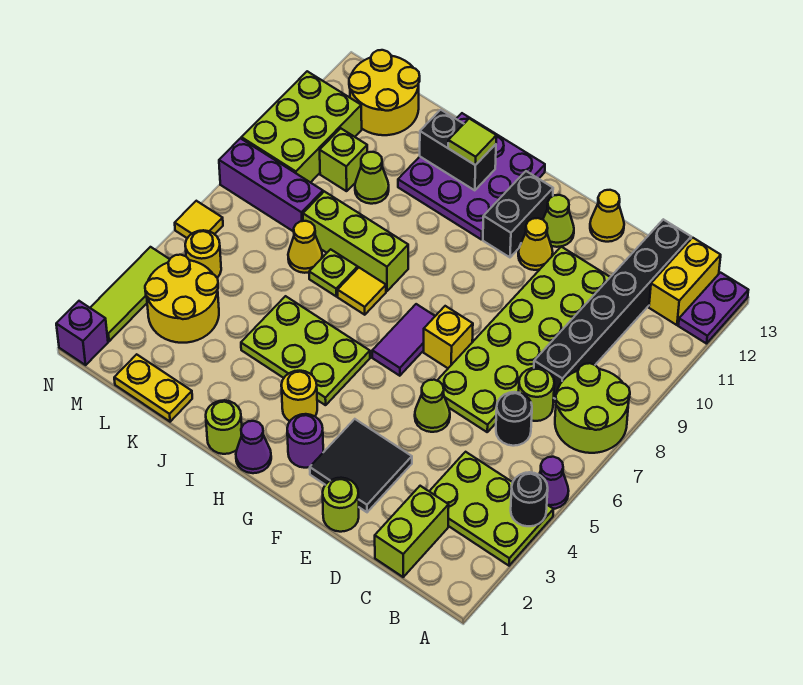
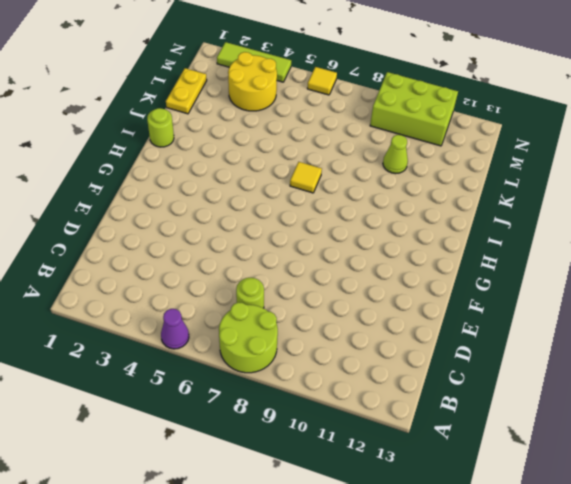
none -> lime plate A3:C4 level 1
none -> purple plate A12:A13 level 1
none -> yellow brick B12:B13 level 1
none -> lime brick C1:C2 level 1

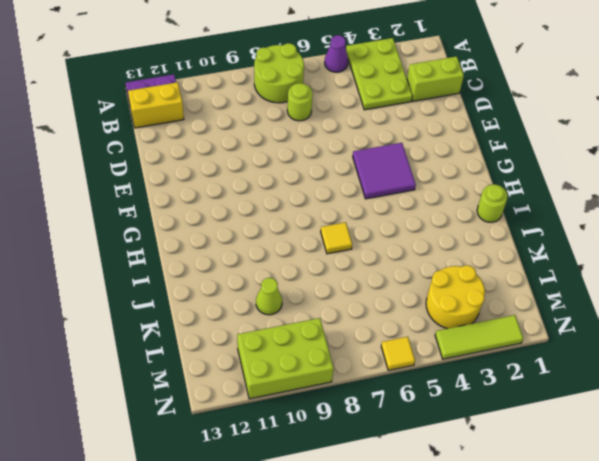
purple tile F4:G5 level 1 -> none
none -> black round brick C6 level 1
none -> black brick C8:C13 level 1
none -> lime plate D6:E11 level 1
none -> lime round brick E1 level 1

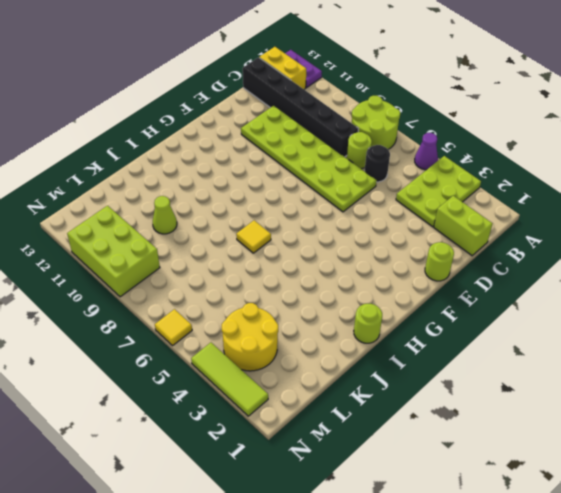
none -> black tile E2:F3 level 1
none -> lime cone E5 level 1
none -> yellow cone E13 level 1
none -> yellow brick F7 level 1

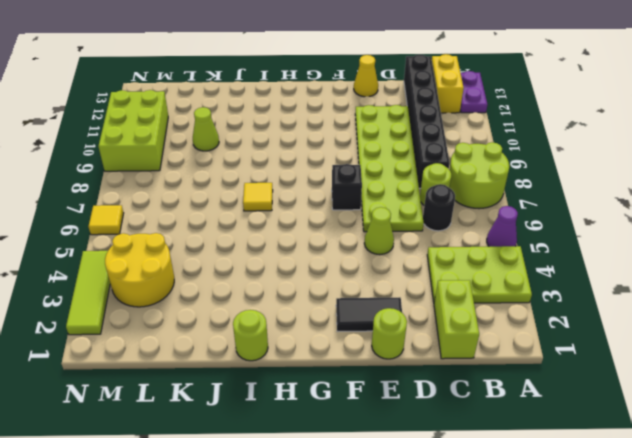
black tile E2:F2 level 1 -> black tile E2:F3 level 1
black brick F7 level 1 -> yellow brick F7 level 1
none -> yellow cone F11 level 1
none -> lime cone F12 level 1
none -> purple round brick G2 level 1
none -> purple tile G6:G7 level 1

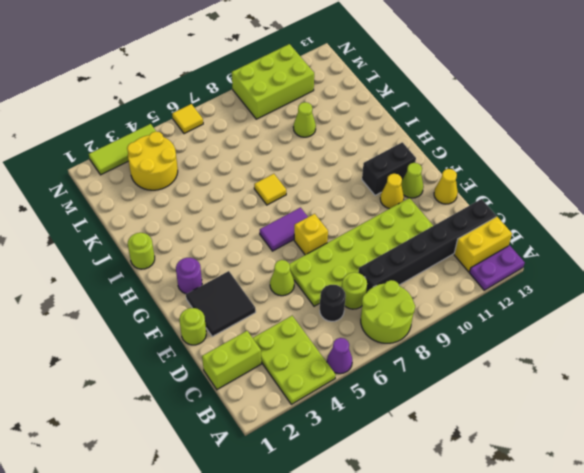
none -> purple cone H1 level 1
none -> yellow round brick H3 level 1
none -> lime plate H4:J5 level 1
none -> purple plate H11:J13 level 1

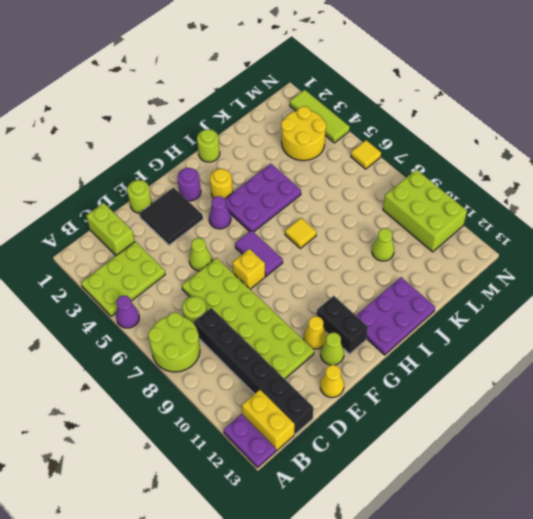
purple cone G4 level 1 -> purple cone H1 level 1
purple plate H4:J5 level 1 -> lime plate H4:J5 level 1
purple plate H12:J13 level 1 -> purple plate H11:J13 level 1
none -> black round brick C6 level 1
none -> lime brick I8:K8 level 1
none -> lime plate J7 level 1
none -> yellow plate K1:L1 level 1

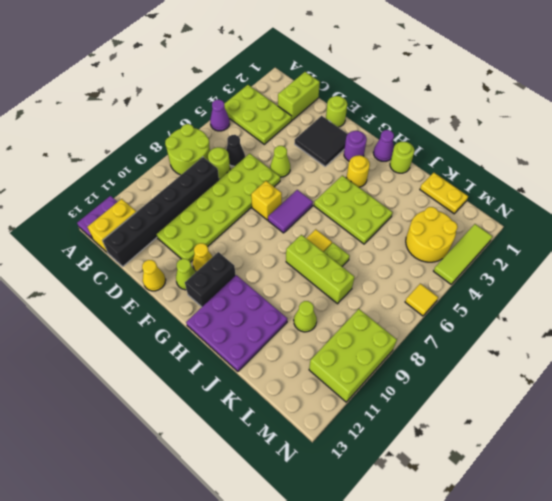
black cone C6 level 1 -> black round brick C6 level 1
none -> yellow cone K7 level 1
none -> purple brick L8:N8 level 1
none -> lime brick L10 level 1
none -> yellow round brick L12:M13 level 1

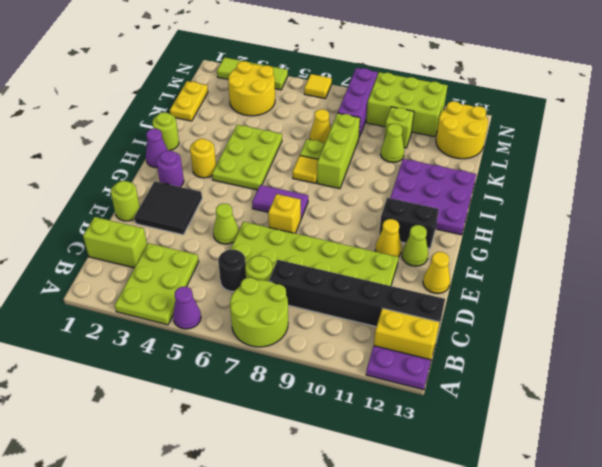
none -> yellow round brick M5 level 1
none -> purple brick N1 level 1
none -> black round brick A4 level 2
none -> black brick I12:J12 level 2

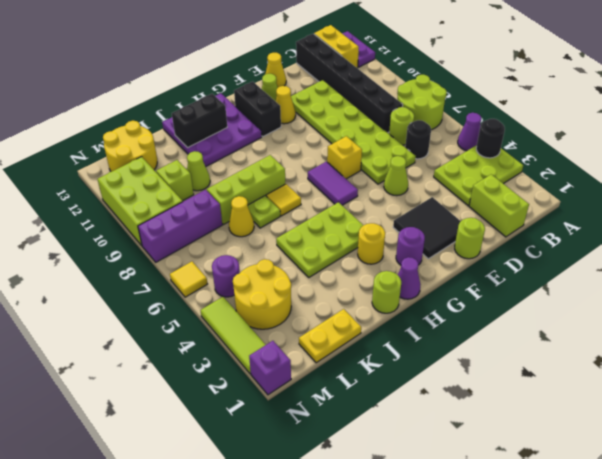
purple round brick M5 level 1 -> yellow round brick M5 level 1
none -> lime tile I12 level 3

